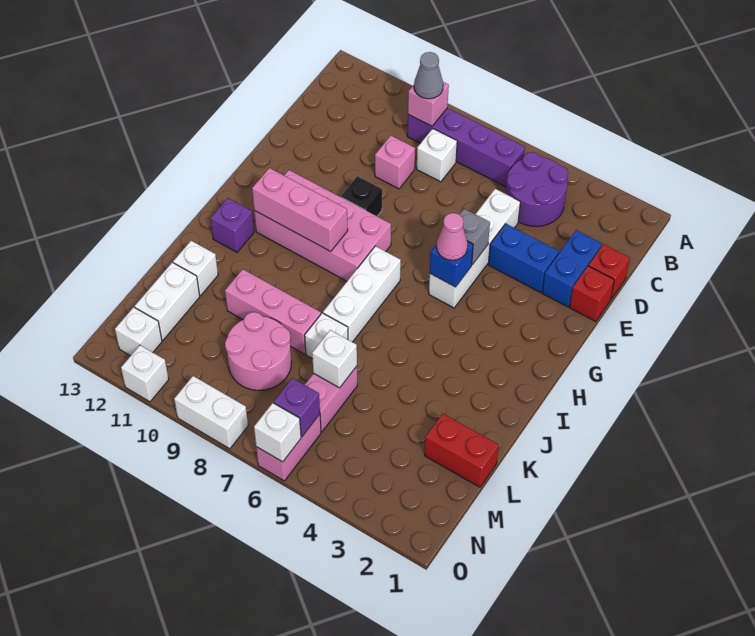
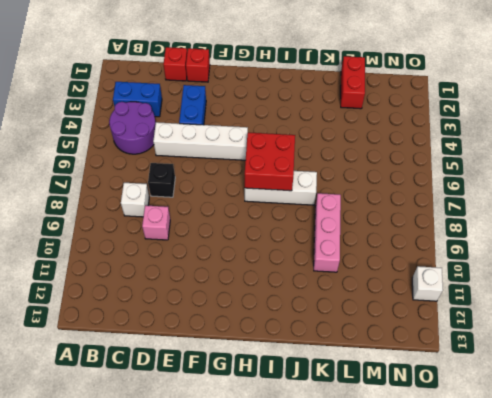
blue brick B3:C3 level 1 -> blue brick D2:E2 level 1
black brick D7 level 1 -> black brick F9 level 1
red brick H6:I7 level 2 -> none
none -> purple brick B6:B9 level 1
none -> pink brick G8:H11 level 1
none -> purple brick I12 level 1
none -> white brick K7 level 1

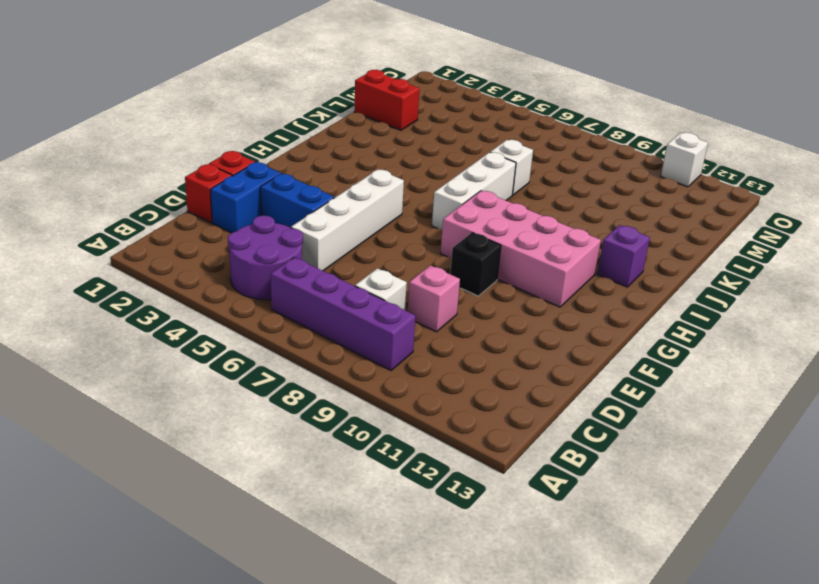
none -> pink brick K8:K10 level 1
none -> white brick K12 level 1
none -> pink brick L6:M6 level 1
none -> pink round brick L8:M9 level 1

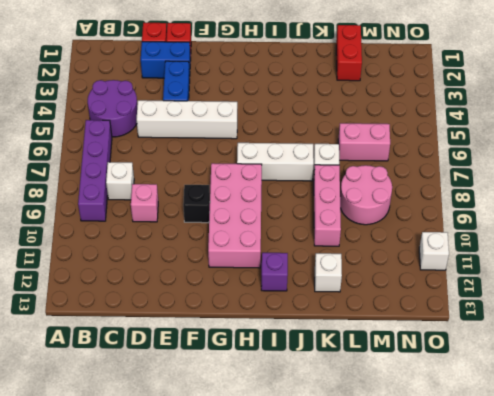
none -> white brick L12:M12 level 1
none -> pink brick N6:O6 level 1
none -> white brick N12 level 1
none -> white brick O8:O9 level 1

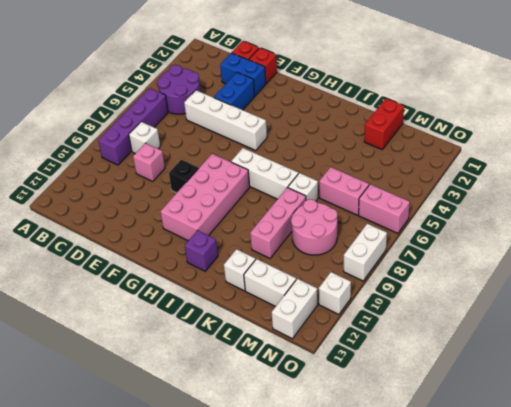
white brick N12:N13 level 1 -> white brick N12 level 1
none -> pink brick B9 level 2
none -> grey brick F5 level 2
none -> blue brick G5 level 2
none -> pink brick H9:H11 level 2

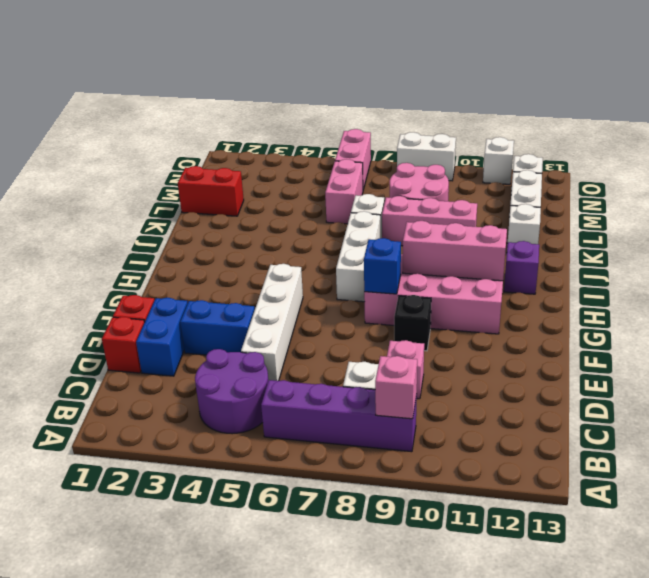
blue brick G8 level 2 -> blue brick G5 level 2
none -> grey brick F5 level 2
none -> white brick L6 level 2
none -> purple brick N6 level 2
none -> white brick O6 level 2

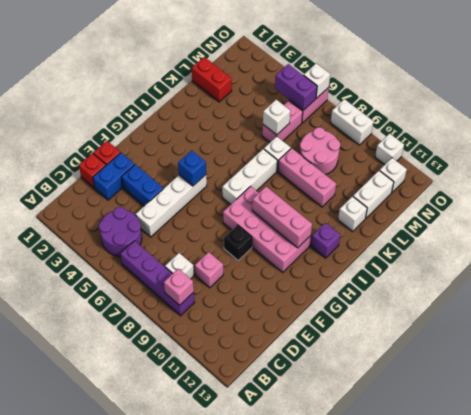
purple brick N5:N6 level 2 -> purple brick N6 level 2
none -> grey brick F5 level 2
none -> grey cone B9 level 3
none -> pink cone G5 level 3

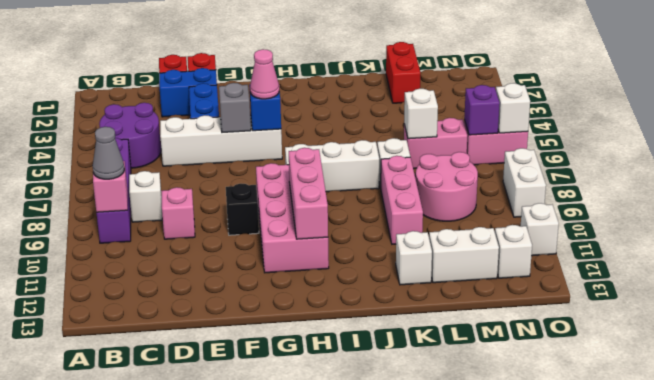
none -> purple brick I12 level 1

